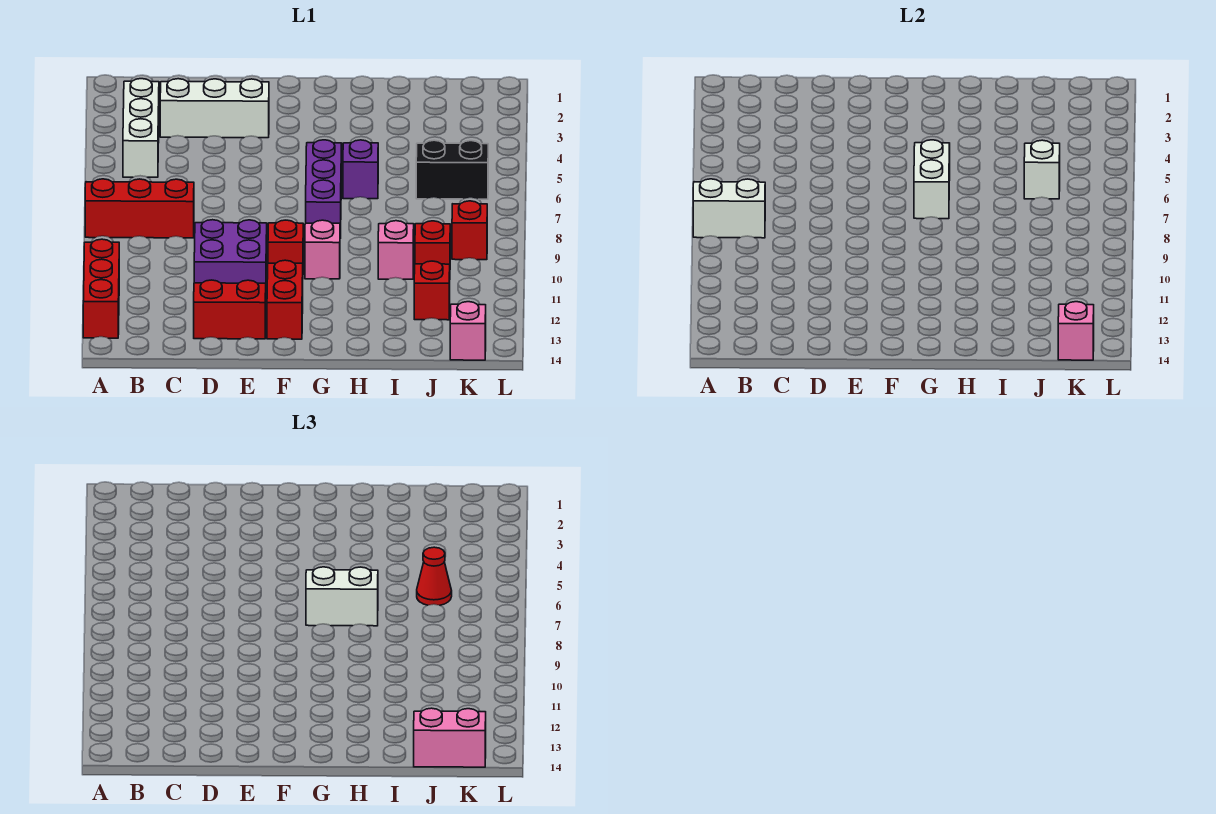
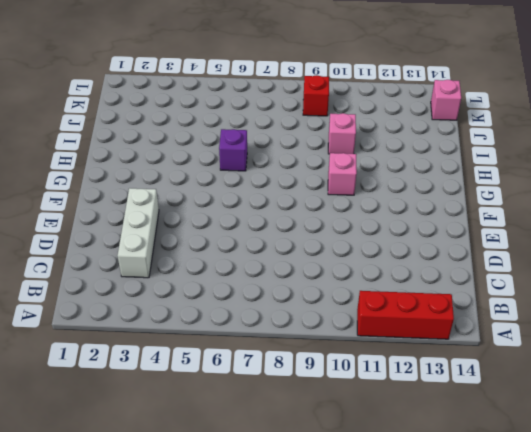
none -> red brick A8:C8 level 1
none -> white brick B3:B5 level 1
none -> purple brick D10:E11 level 1

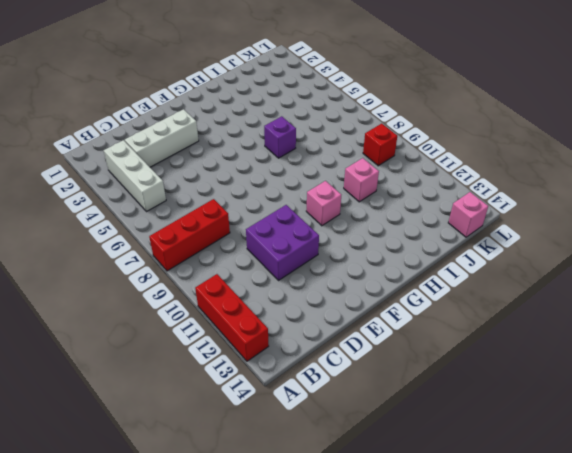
none -> red brick D13:E13 level 1
none -> red brick F10 level 1
none -> red brick F12:F13 level 1

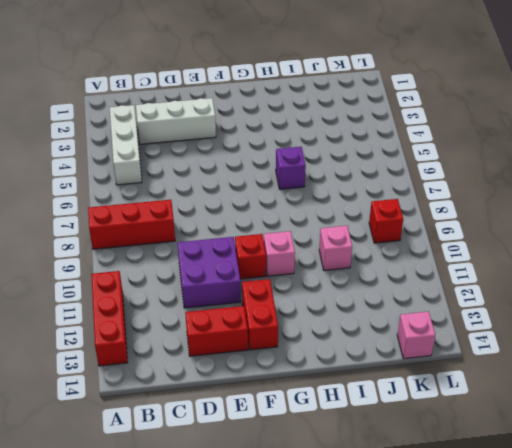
none -> purple brick G6:G8 level 1
none -> black brick J6:K6 level 1
none -> red brick J10 level 1

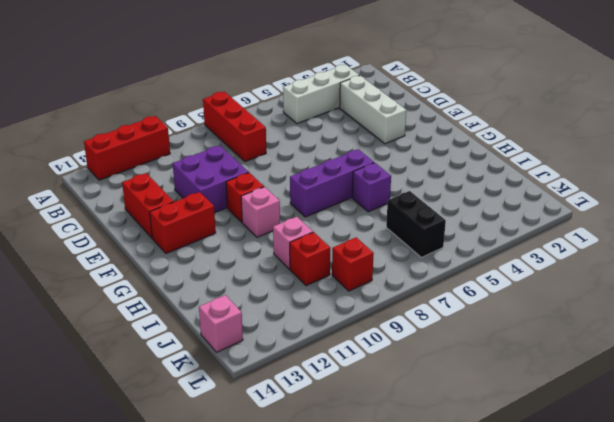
none -> red brick J12 level 1
none -> white brick A8:B8 level 2
none -> white brick G6:G7 level 2

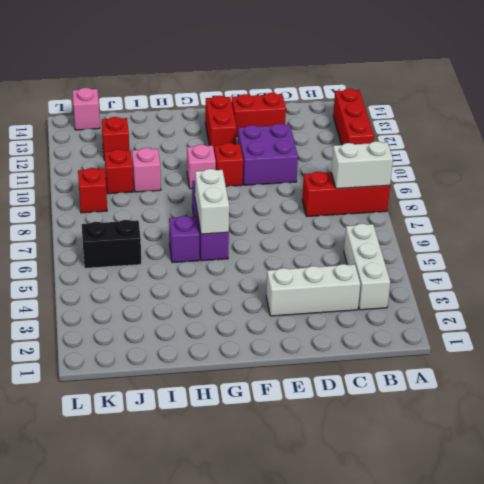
none -> white brick J6 level 2
none -> pink brick K14 level 2
none -> white brick G7:H7 level 3

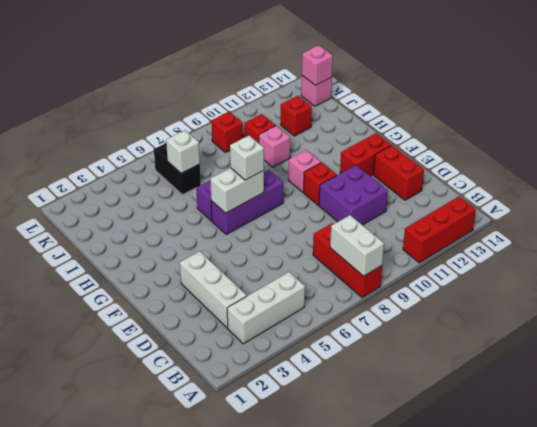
white brick G7 level 3 -> white brick G7:H7 level 3
none -> red cone J6 level 3
none -> pink brick J14:K14 level 3

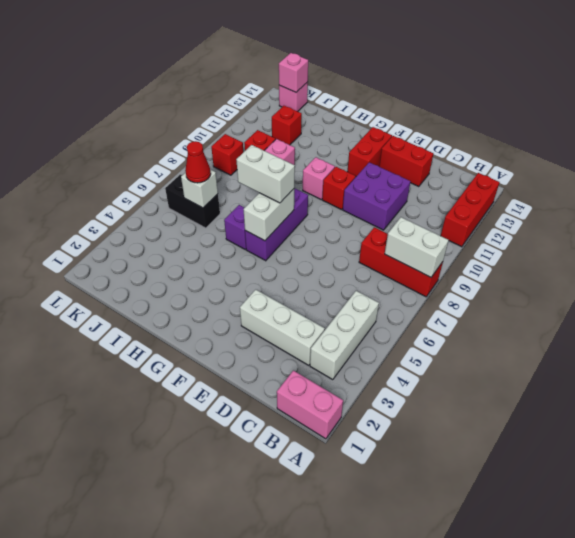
pink brick A1:B1 level 1 -> pink brick J14:K14 level 3

